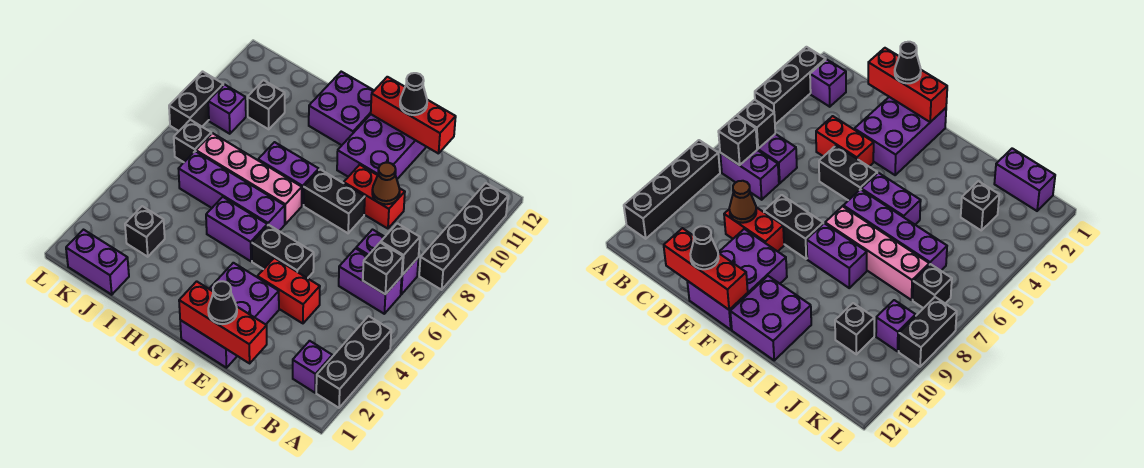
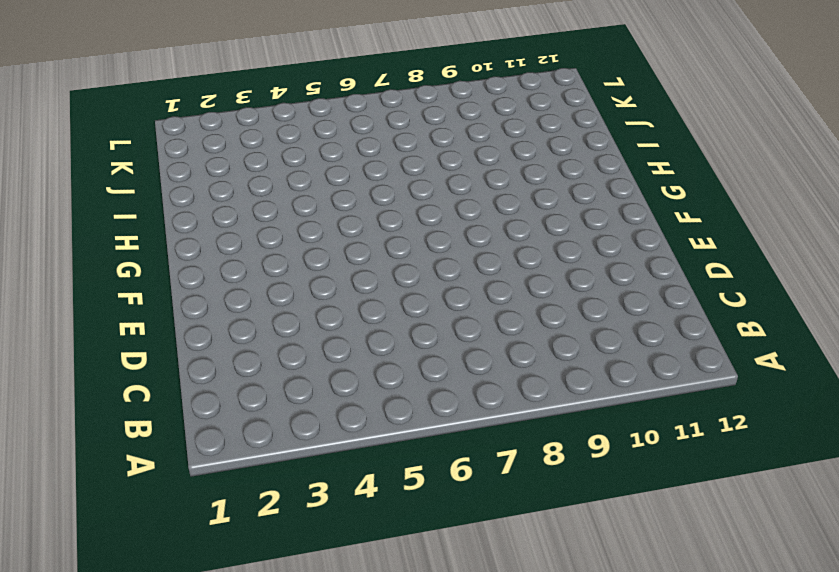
none -> black brick A2:A4 level 1
none -> black brick A8:A11 level 1
none -> purple brick B2 level 1

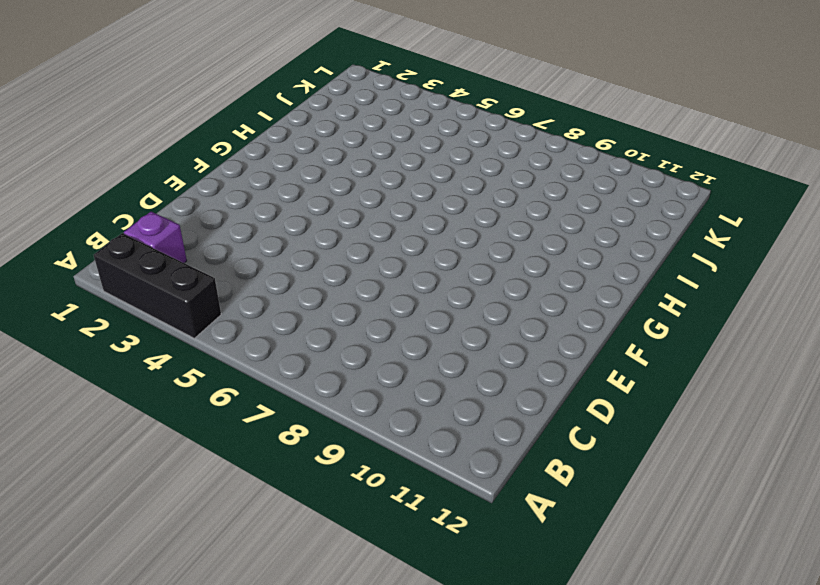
none -> black brick A8:A11 level 1
none -> purple brick B6:C6 level 1
none -> purple brick B7:C7 level 1

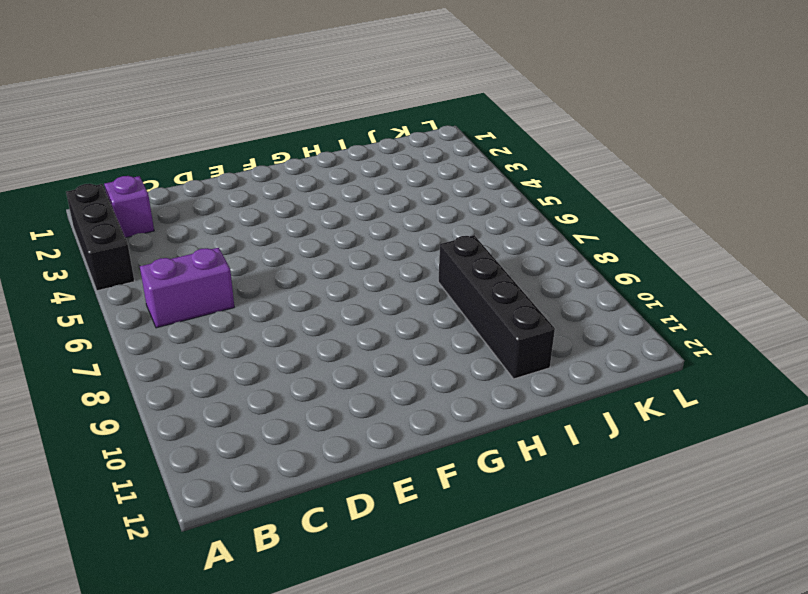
black brick I8:I11 level 1 -> black brick A8:A11 level 1
none -> purple brick B7:C7 level 1
none -> red brick D4:E4 level 1
none -> red brick D9:E9 level 1

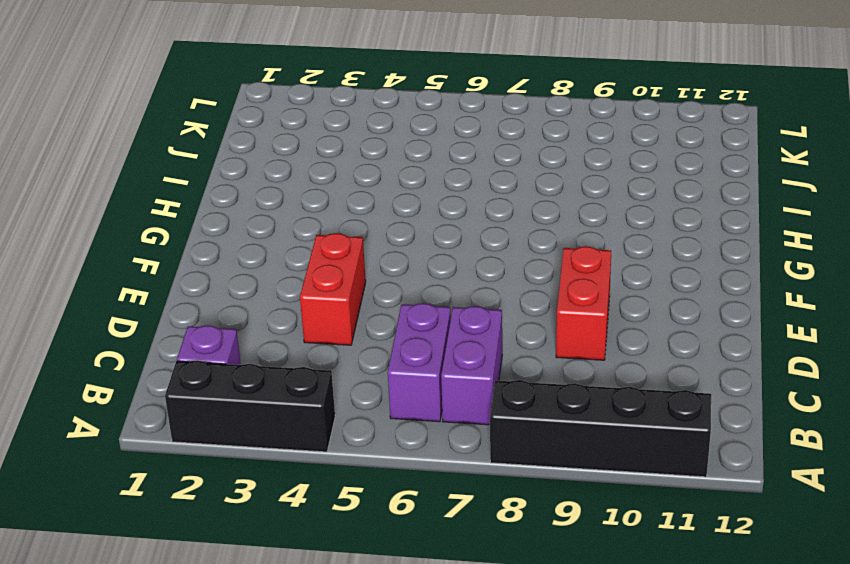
none -> purple brick E1:F3 level 1
none -> black brick E5:F5 level 1
none -> black brick E8:F8 level 1

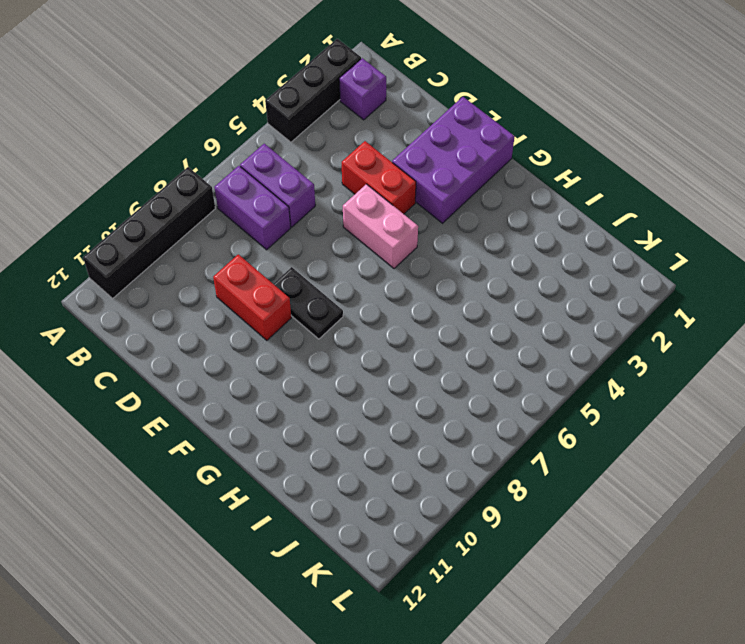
pink brick E5:F5 level 1 -> black brick E5:F5 level 1
black plate E8:F8 level 1 -> black brick E8:F8 level 1
none -> purple brick E10:F12 level 1
none -> purple brick G5:H5 level 1
none -> purple brick G6:J6 level 1

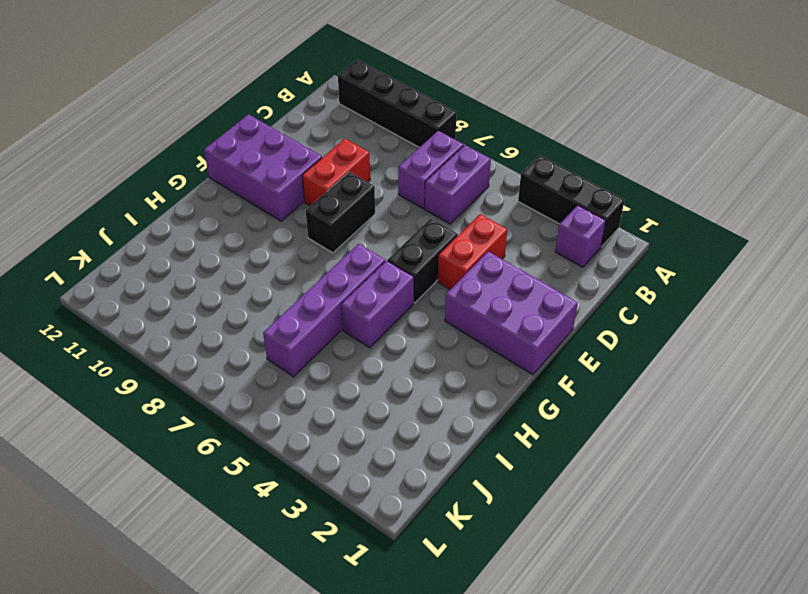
none -> pink brick G7:J7 level 1
none -> purple brick G8:H8 level 1
none -> purple brick G11:H12 level 1

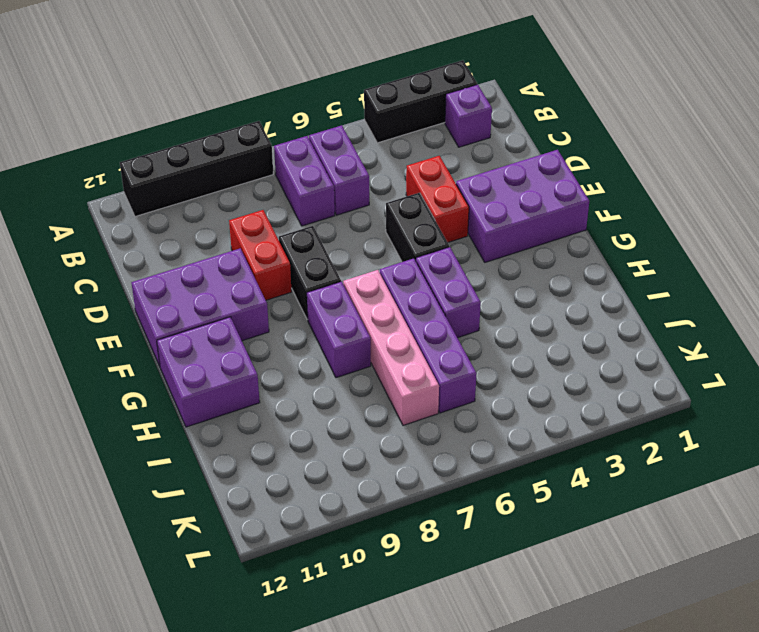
none -> purple brick J1:K1 level 1
none -> black brick J3 level 1
none -> black brick J10 level 1

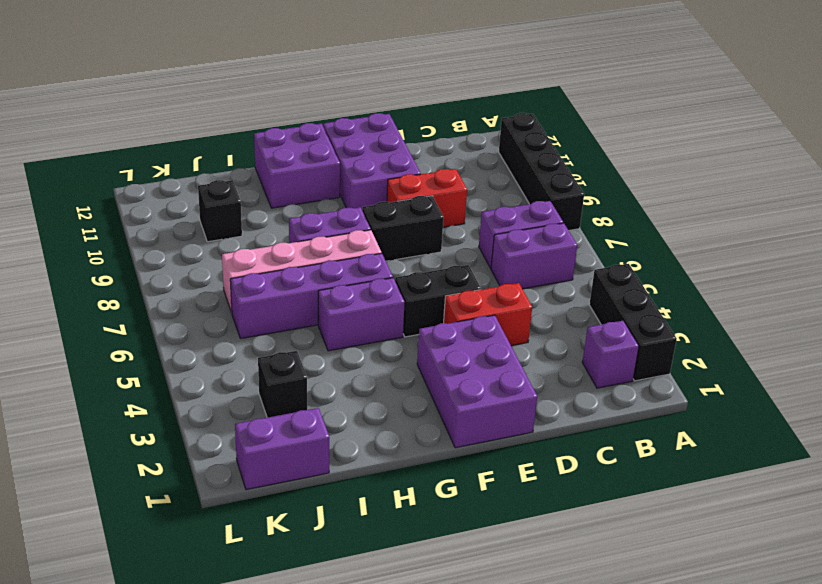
none -> black brick K7 level 1
none -> purple brick K9 level 1
none -> black brick L8:L9 level 1

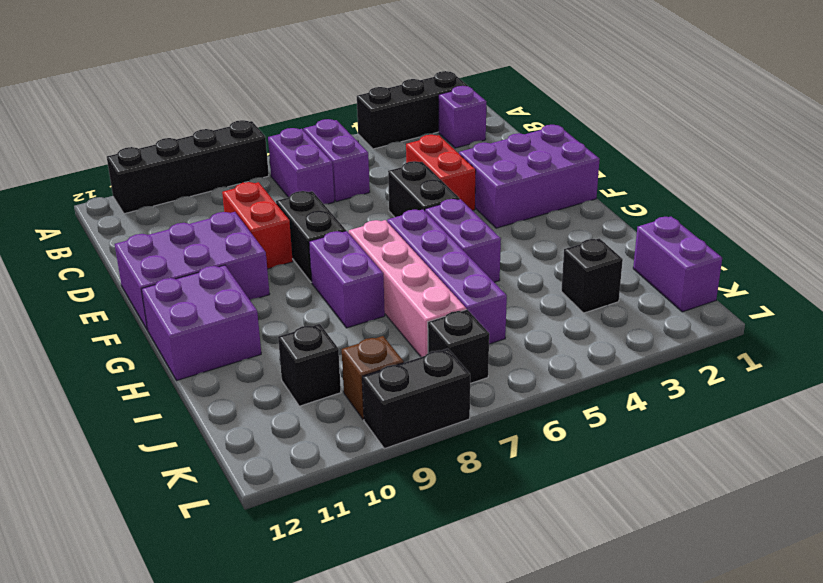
brown brick K9 level 1 -> purple brick K9 level 1
none -> black brick B6 level 2
none -> black brick B7 level 2
none -> red brick D1:F1 level 2

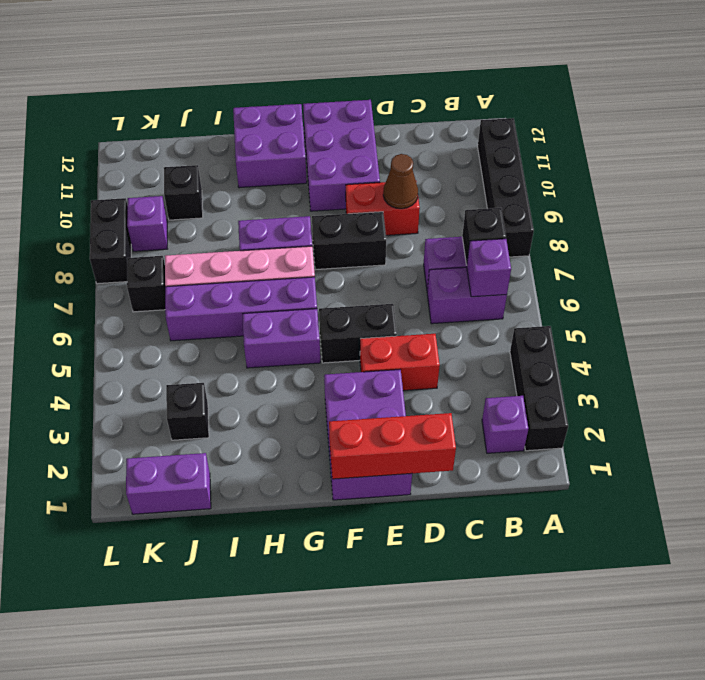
purple brick B6 level 2 -> black brick B6 level 2
none -> red brick D12:F12 level 2
none -> black cone E1 level 3
none -> black cone E12 level 3

